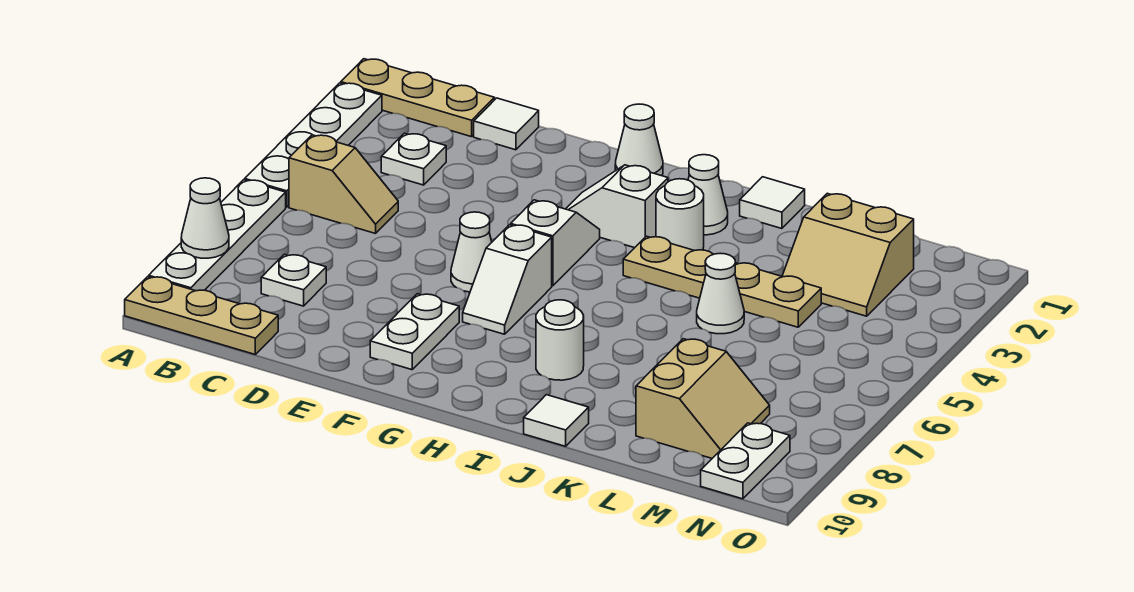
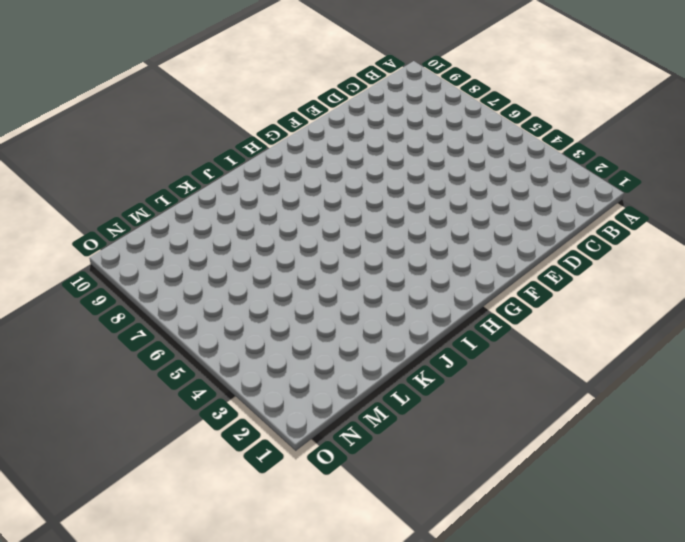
none -> tan plate A1:C1 level 1
none -> white plate A2:A5 level 1
none -> white plate A6:A9 level 1

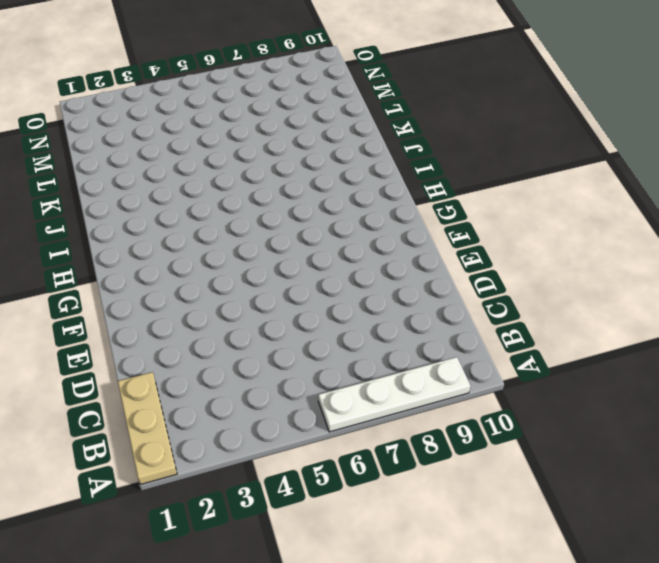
none -> white plate A2:A5 level 1
none -> tan plate A10:C10 level 1
none -> tan slope B5:C5 level 1 top B

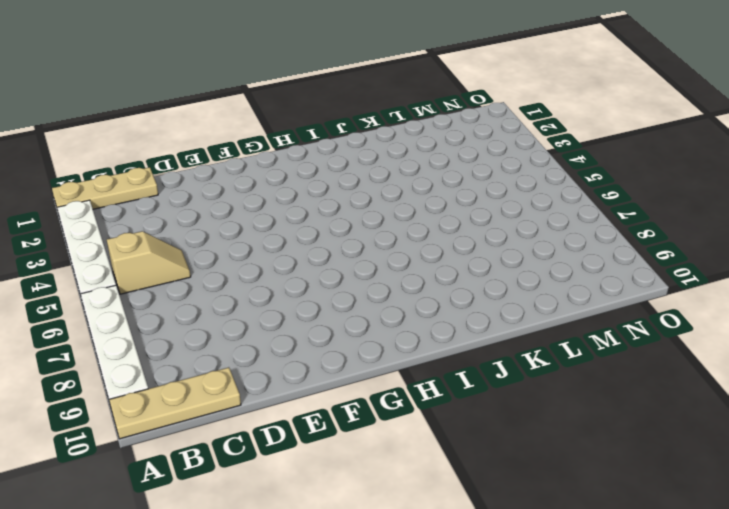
none -> white plate C3 level 1
none -> white plate C8 level 1
none -> white tile D1 level 1

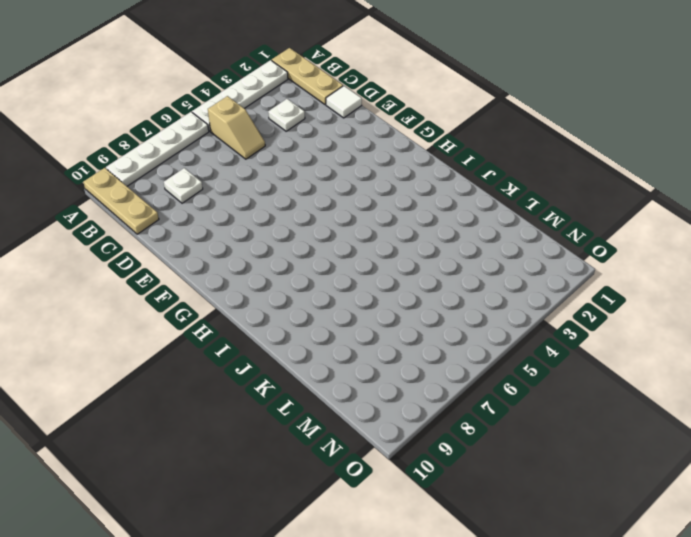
none -> white cone F6 level 1
none -> white plate F8:F9 level 1
none -> white cone G1 level 1

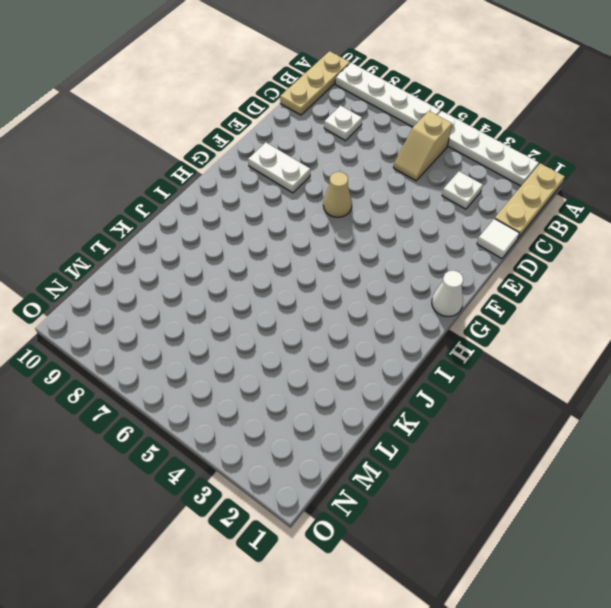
tan cone F6 level 1 -> white cone F6 level 1
none -> white slope G3:H3 level 1 top H
none -> white slope G4:G5 level 1 top 5
none -> white slope G6:G7 level 1 top 6

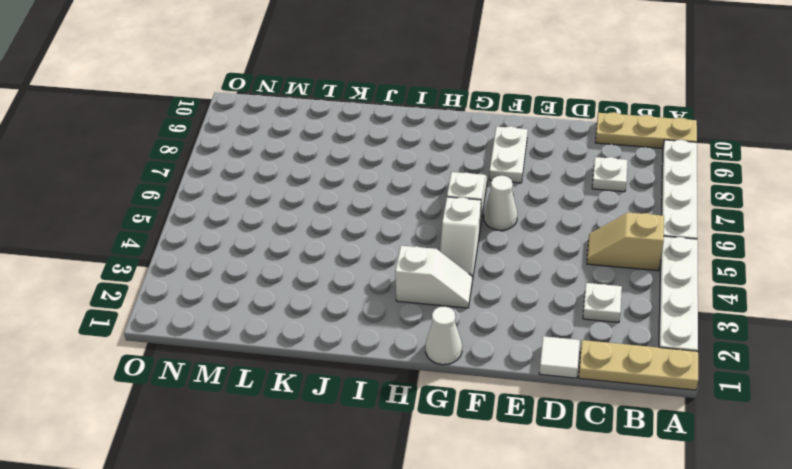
none -> white cone I2 level 1
none -> white round brick I3 level 1
none -> tan plate I4:L4 level 1

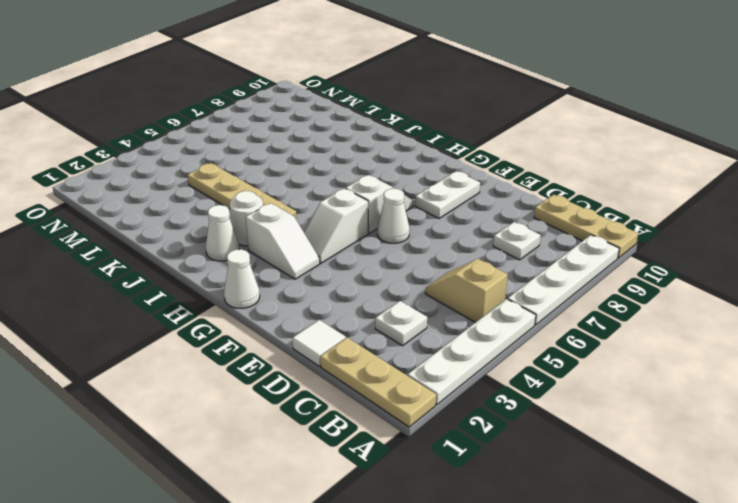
none -> white round brick I8 level 1
none -> white tile J1 level 1
none -> white tile J10 level 1

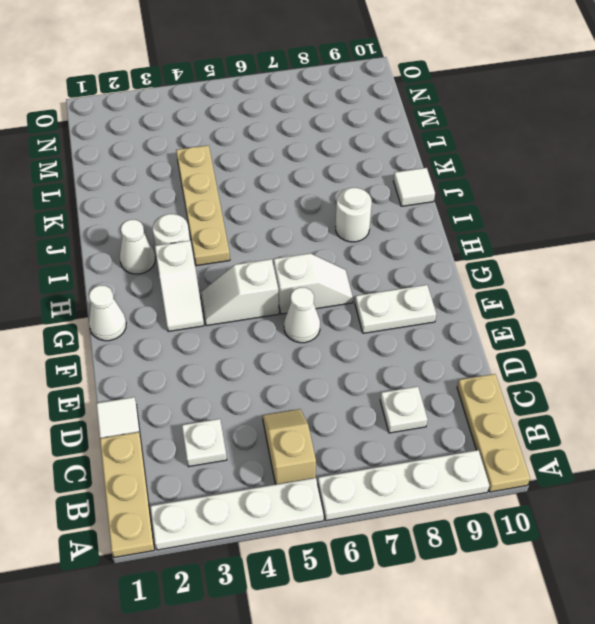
none -> white tile J1 level 1
none -> white cone K5 level 1
none -> tan slope L2:M3 level 1 top 2

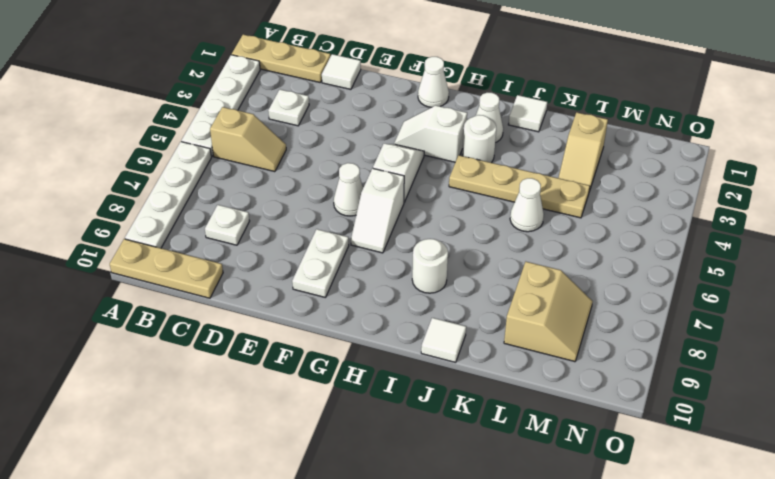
tan slope L2:L3 level 1 top 2 -> tan slope L2:M3 level 1 top 2
none -> white plate N9:N10 level 1
none -> white cone A8 level 2

